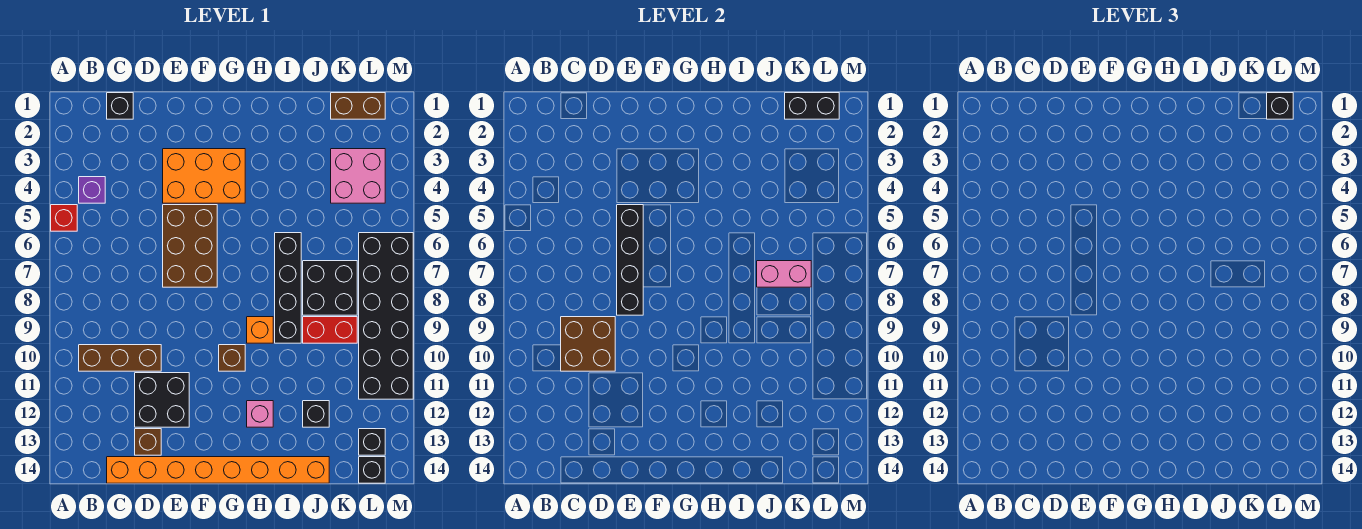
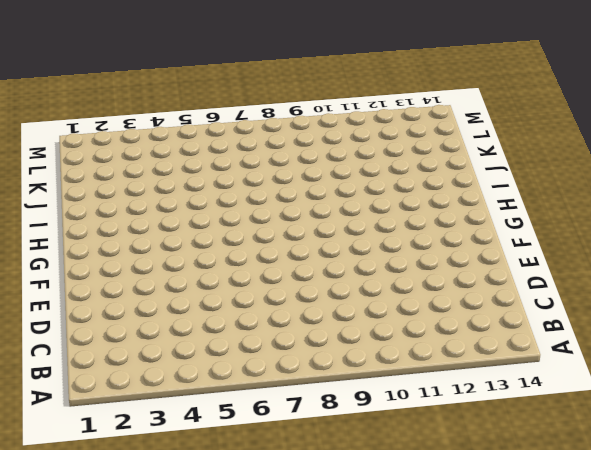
none -> red brick A5 level 1
none -> purple brick B4 level 1
none -> brown brick B10:D10 level 1

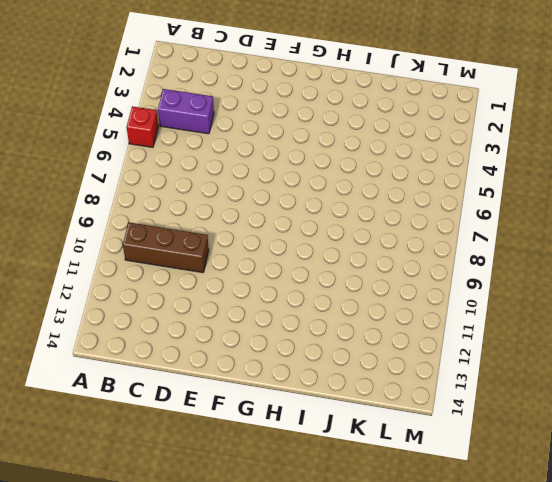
purple brick B4:C4 level 1 -> purple brick B4 level 1
none -> black brick C1 level 1
none -> orange brick C14:J14 level 1
none -> black brick D11:E12 level 1

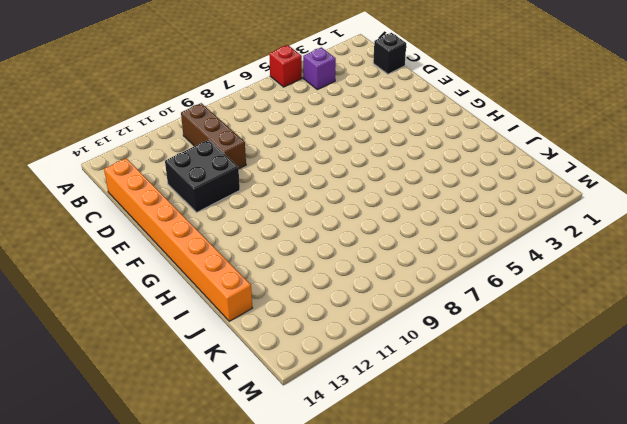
none -> brown brick D13 level 1
none -> orange brick E3:G4 level 1
none -> brown brick E5:F7 level 1

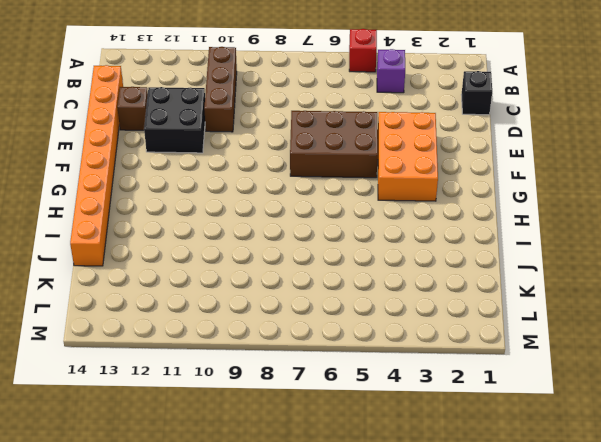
none -> brown brick G10 level 1
none -> orange brick H9 level 1
none -> pink brick H12 level 1

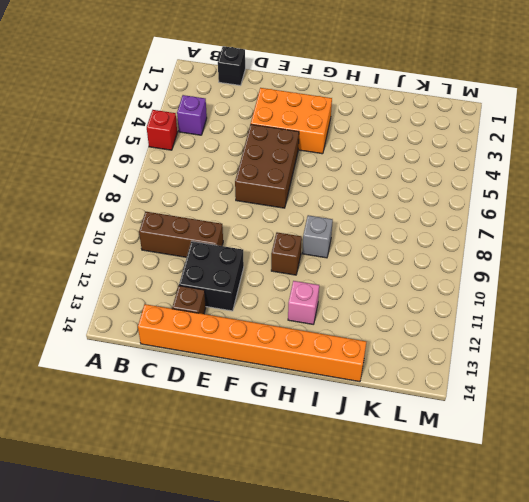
grey brick H9 level 1 -> orange brick H9 level 1
none -> black brick I6:I9 level 1
none -> black brick J7:K8 level 1
none -> red brick J9:K9 level 1

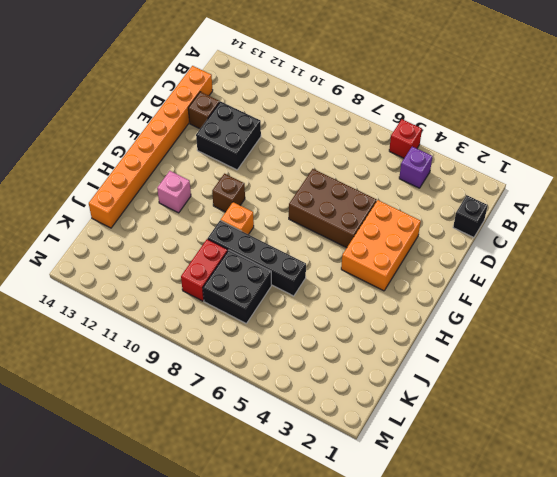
none -> brown brick B10:D10 level 1
none -> black brick J12 level 1
none -> brown brick K1:L1 level 1

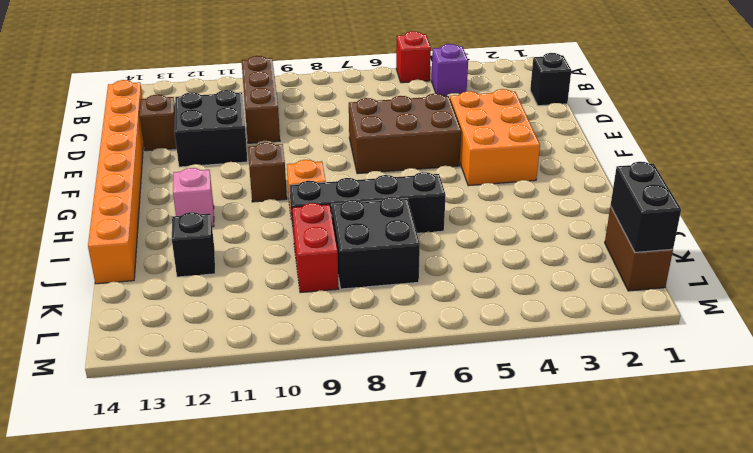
none -> pink brick K3:L4 level 1
none -> black brick L6:M11 level 1
none -> black brick L13 level 1

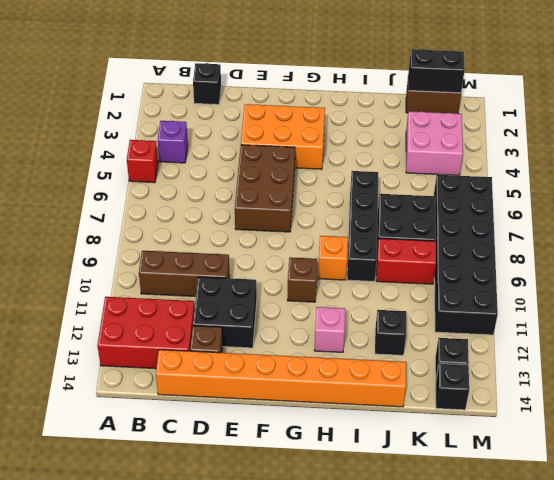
red brick A12:C13 level 1 -> none
none -> brown brick C9:D10 level 2
none -> black brick E5:E8 level 2
none -> pink brick J7:K7 level 2

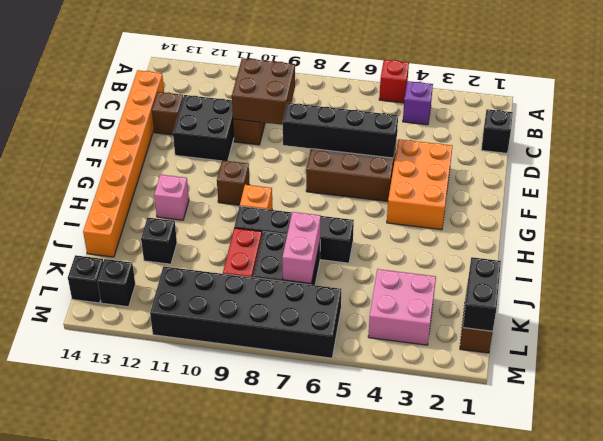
none -> black brick L1 level 3

